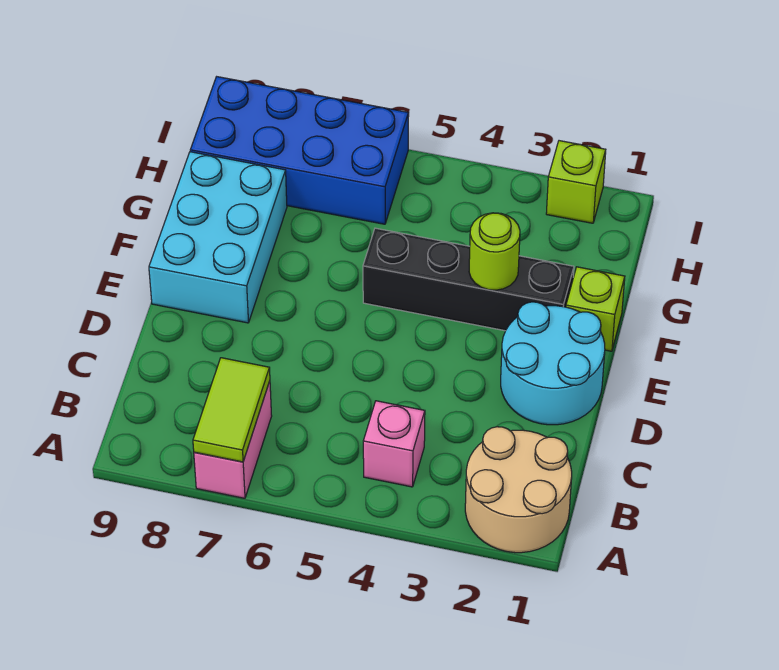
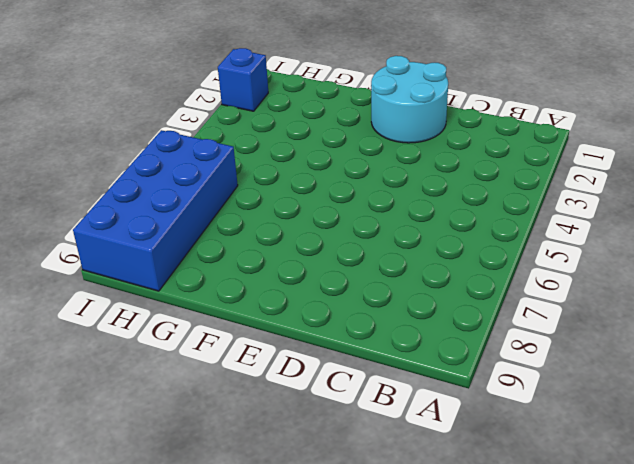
blue brick I2 level 1 -> lime brick I2 level 1
none -> tan round brick A1:B2 level 1
none -> pink brick A7:B7 level 1

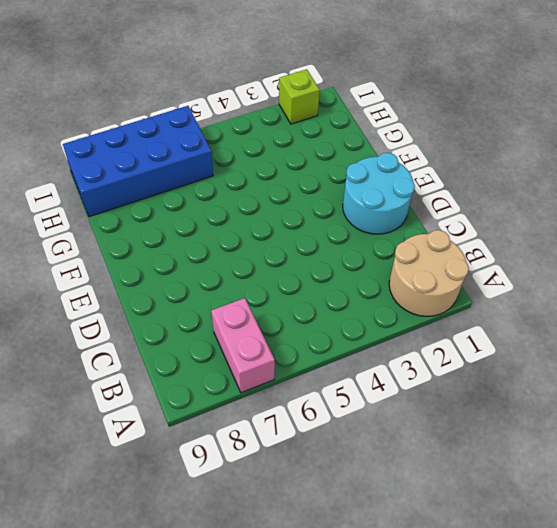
none -> pink brick B4 level 1
none -> cyan brick E8:G9 level 1

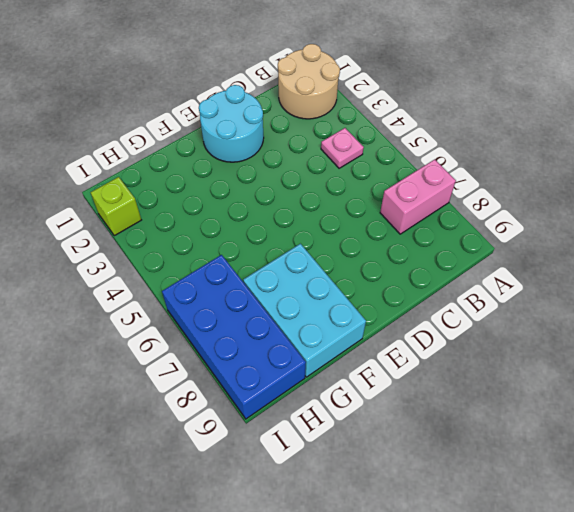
pink plate B4 level 1 -> pink brick B4 level 1
cyan brick F7:G9 level 1 -> cyan brick E8:G9 level 1
none -> lime brick F1 level 1
none -> black brick F2:F5 level 1

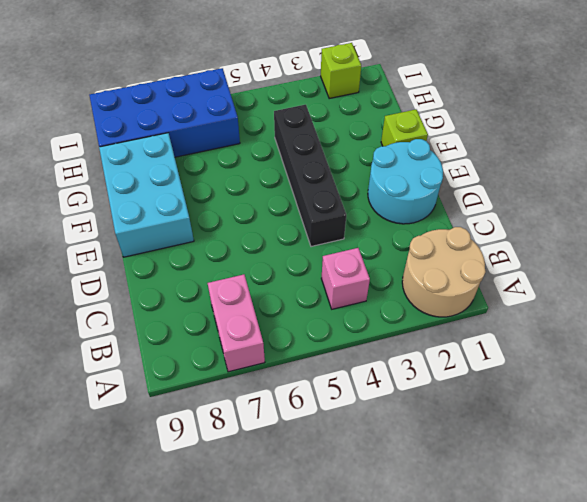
black brick D4:G4 level 1 -> black brick F2:F5 level 1
none -> lime tile A7:B7 level 2
none -> lime round brick F3 level 2

